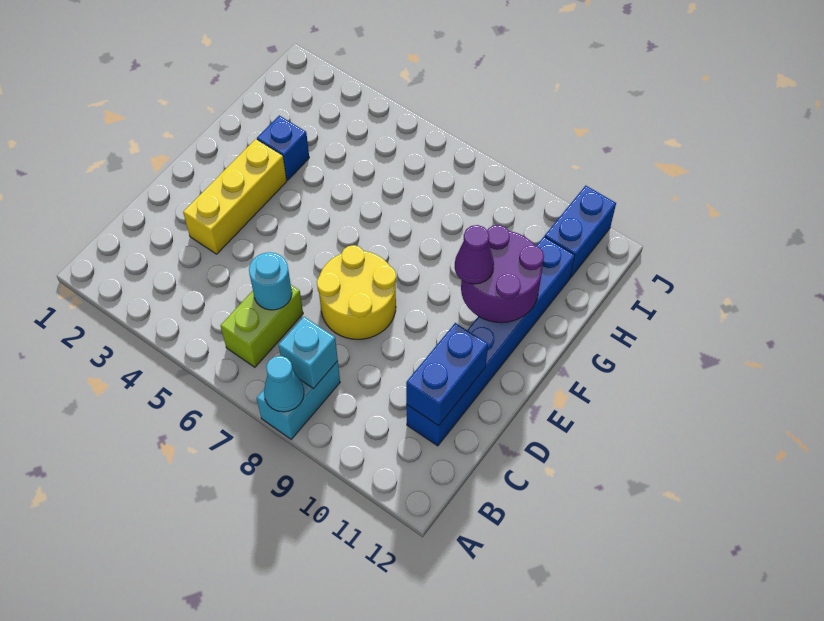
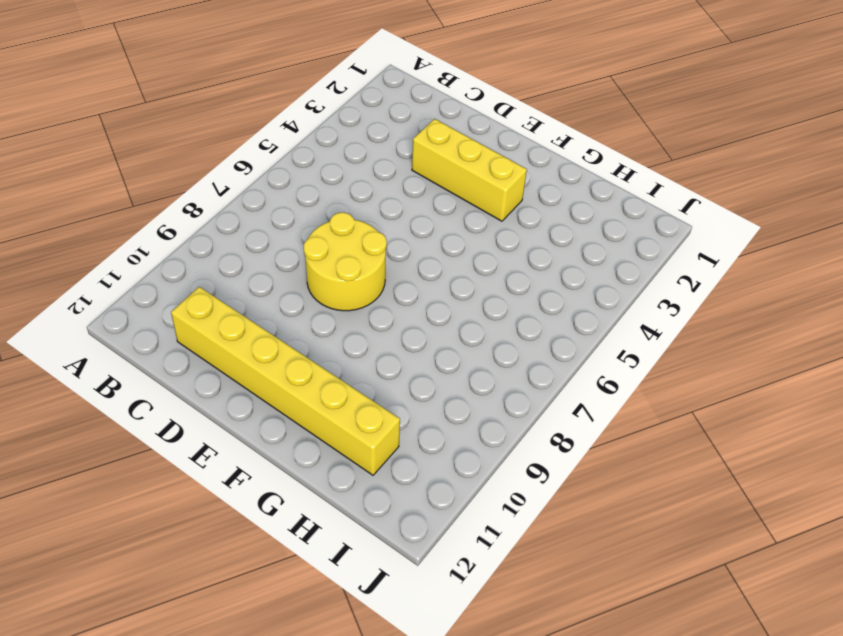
yellow brick C11:H11 level 1 -> blue brick C11:H11 level 1
none -> cyan brick A8:B8 level 1
none -> lime brick B6:C6 level 1
none -> blue brick G3 level 1

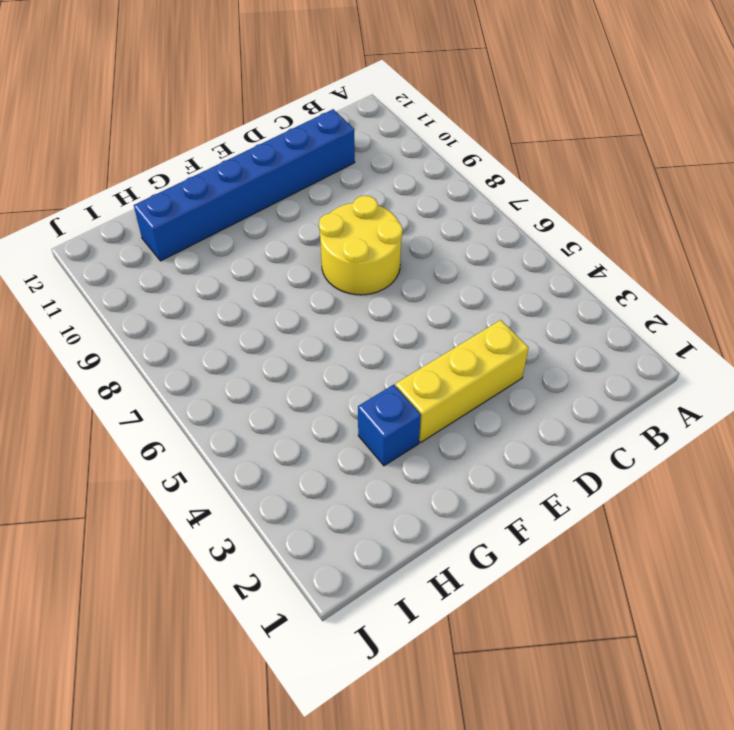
none -> cyan brick A8:B8 level 1
none -> lime brick B6:C6 level 1
none -> blue brick I11:J11 level 1

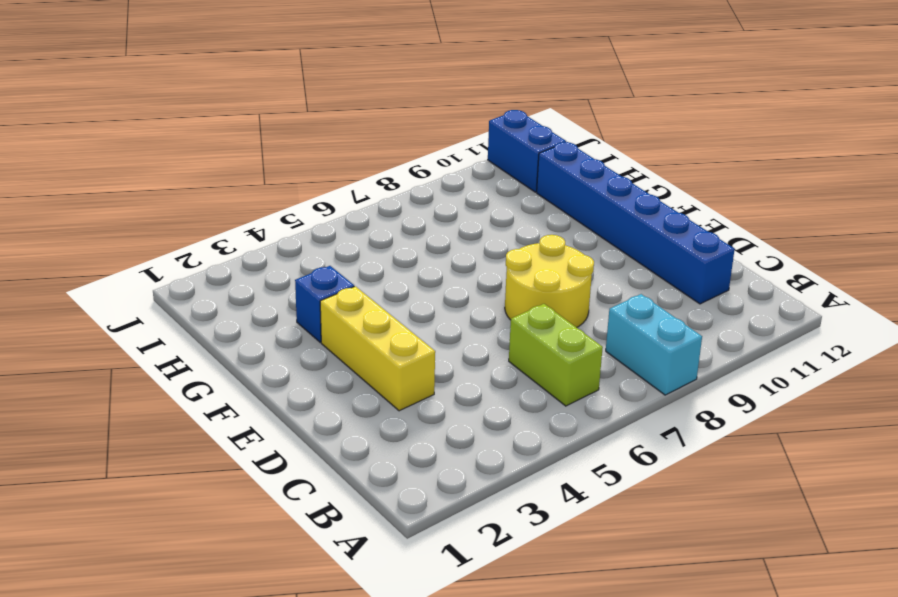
none -> cyan cone A8 level 2
none -> cyan brick B8 level 2
none -> cyan round brick C6 level 2

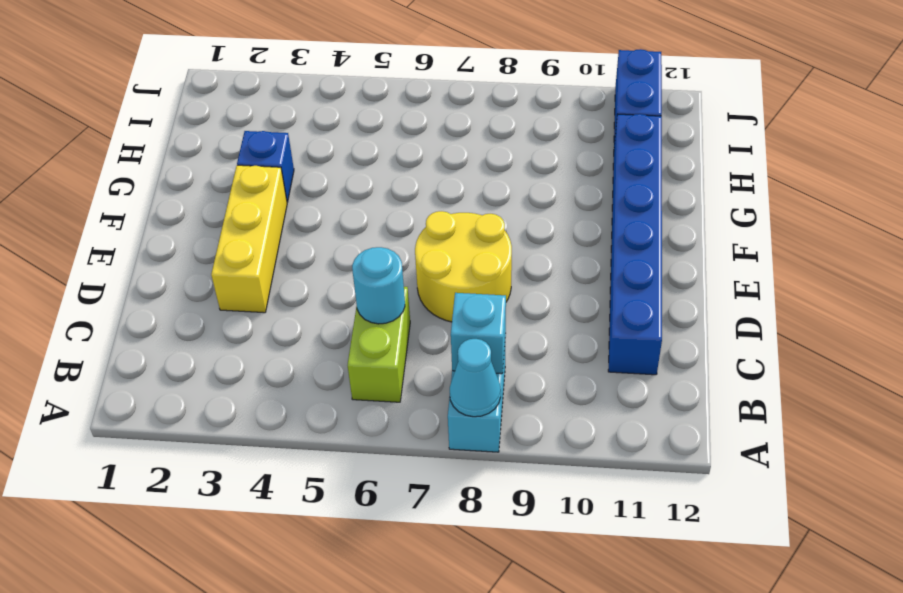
none -> blue brick C11:D11 level 2
none -> purple round brick F10:G11 level 2
none -> purple cone F10 level 3

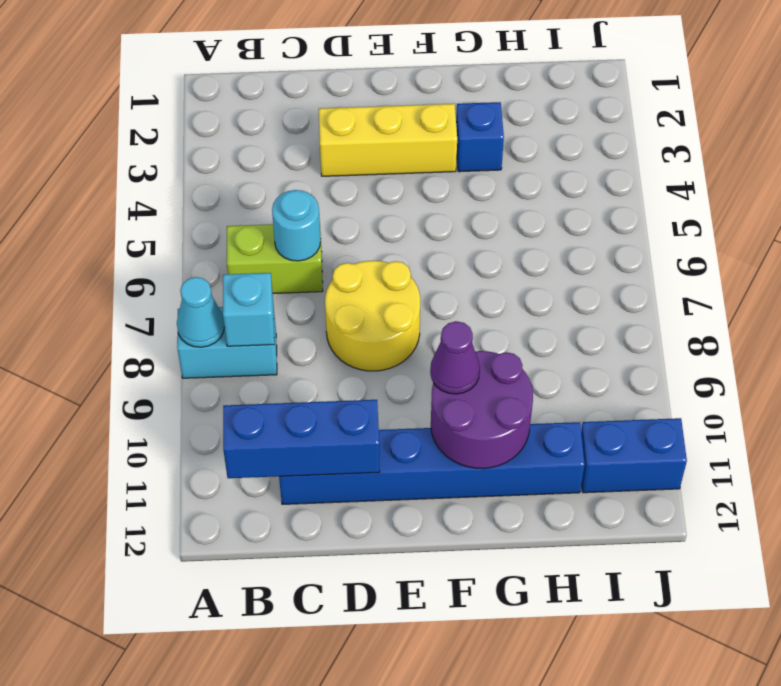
blue brick B11:D11 level 2 -> blue brick C11:D11 level 2

